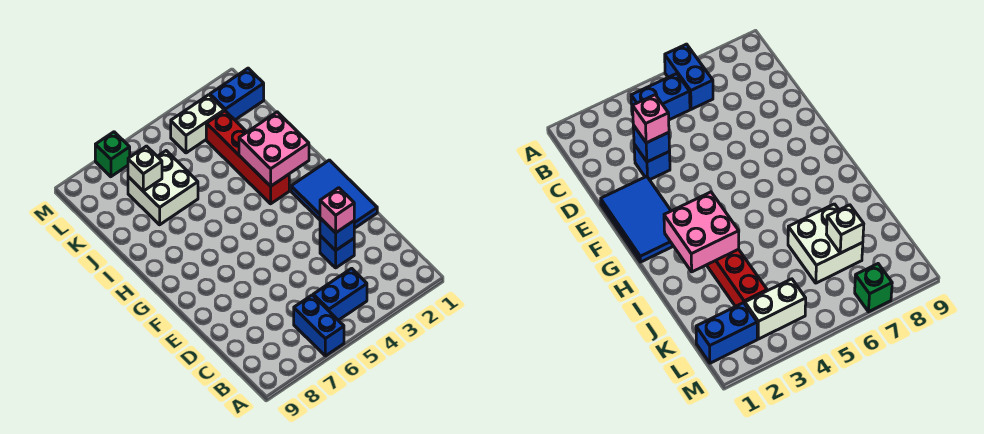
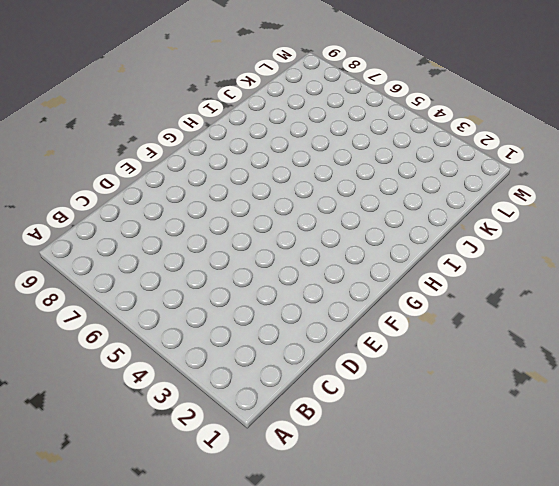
none -> blue brick A6:B6 level 1
none -> blue brick B4:B5 level 1
none -> blue brick D3 level 1

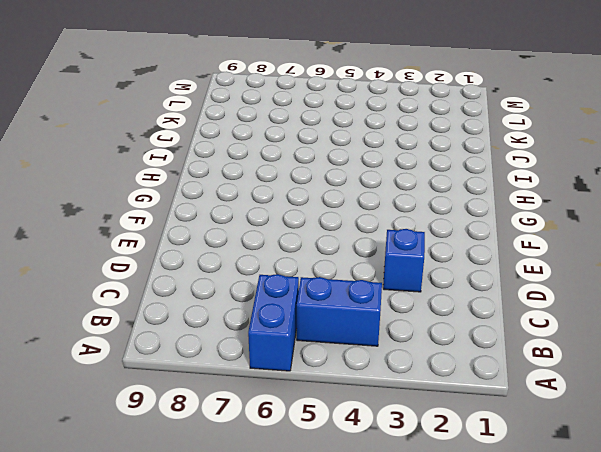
none -> blue tile E1:G2 level 1
none -> red brick H3:K3 level 1
none -> white brick J6:K7 level 1

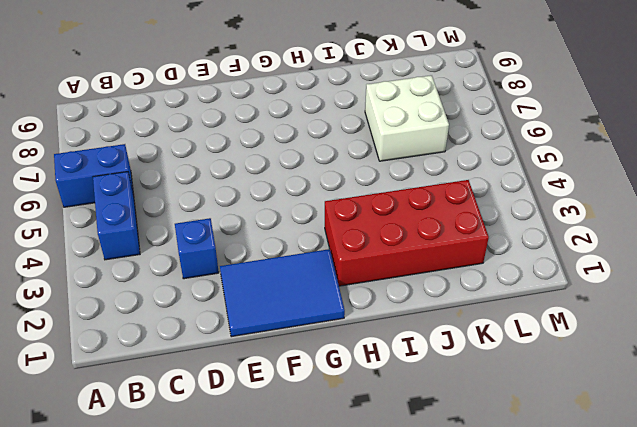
red brick H2:K3 level 1 -> red brick H3:K3 level 1
none -> blue brick L1:L2 level 1
none -> white brick L3:L4 level 1
none -> green brick M7 level 1

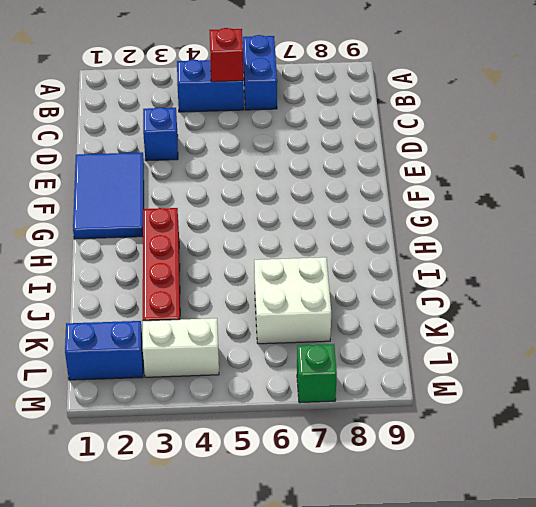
red brick B5 level 2 -> none
none -> blue brick D3 level 2
none -> pink brick H2:I3 level 2
none -> white brick K7 level 2

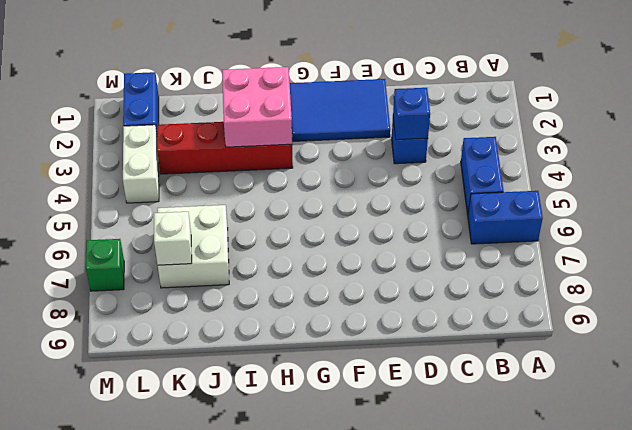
none -> pink brick D3 level 3

